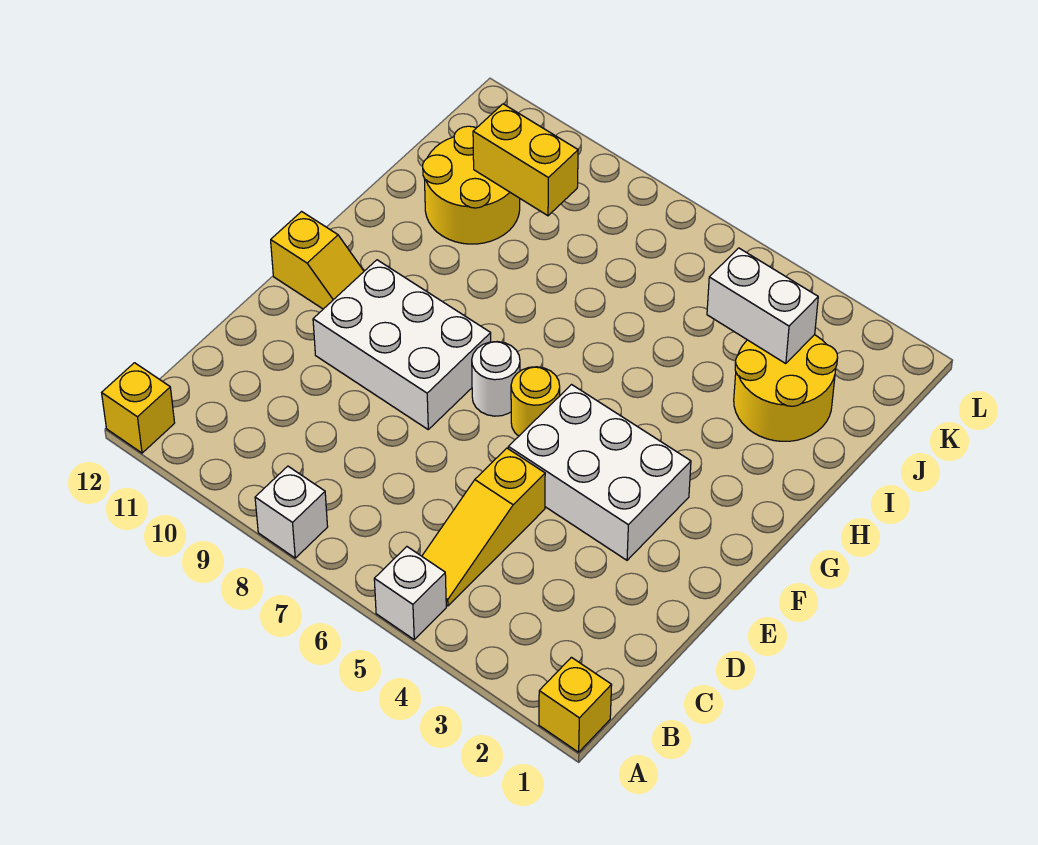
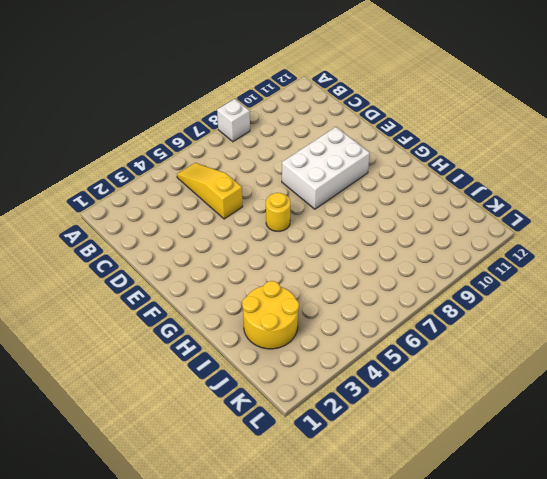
none -> yellow brick A1 level 1
none -> white brick A5 level 1
none -> yellow brick A12 level 1

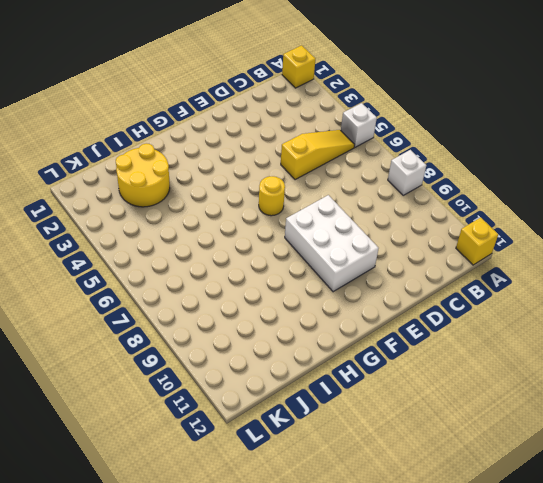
none -> white brick E3:F5 level 1
none -> white round brick F7 level 1
none -> yellow slope F11:F12 level 1 top 12

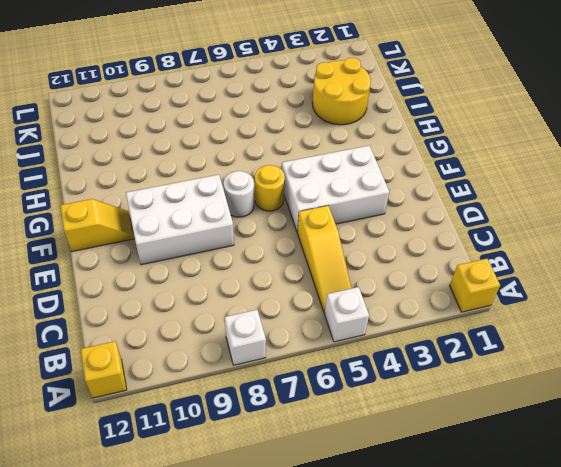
none -> yellow round brick I10:J11 level 1
none -> white brick J3:J4 level 2
none -> yellow brick J9:J10 level 2

